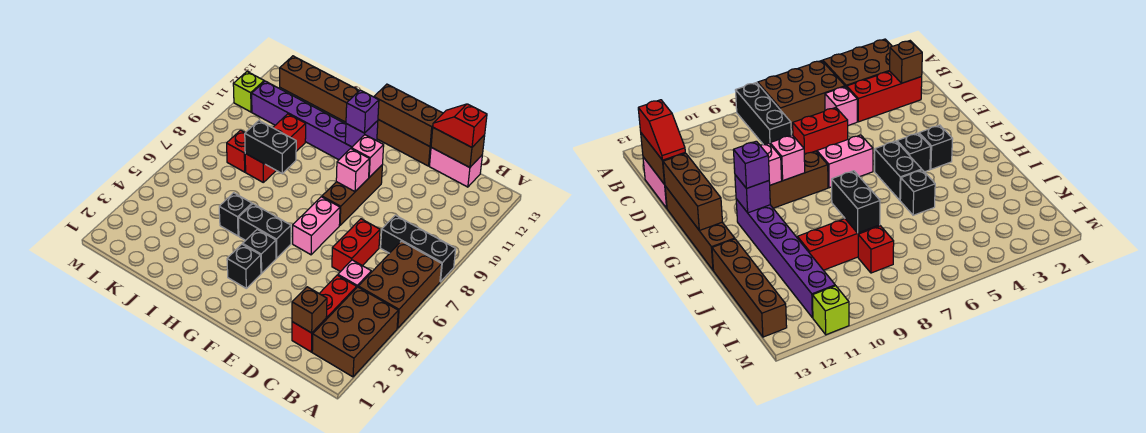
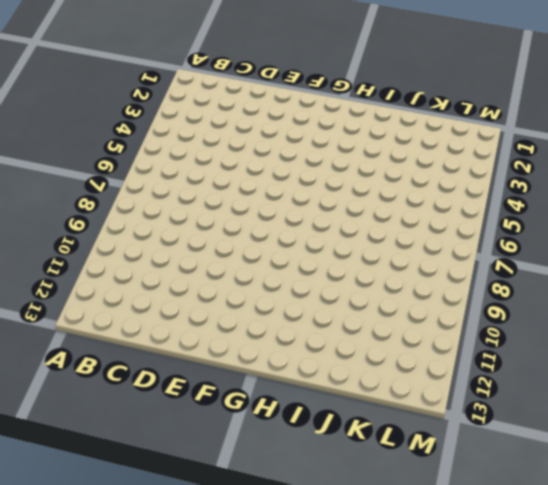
none -> brown brick A2:B4 level 1
none -> brown brick A5:B7 level 1
none -> black brick A8:C8 level 1

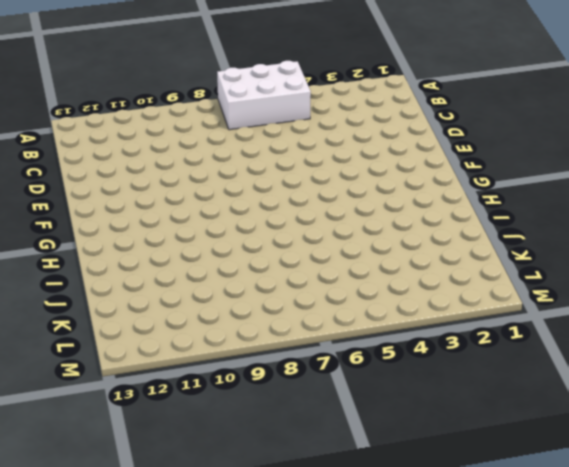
white brick A5:B7 level 1 -> brown brick A5:B7 level 1
none -> brown brick A2:B4 level 1
none -> black brick A8:C8 level 1
none -> red brick C2:C4 level 1

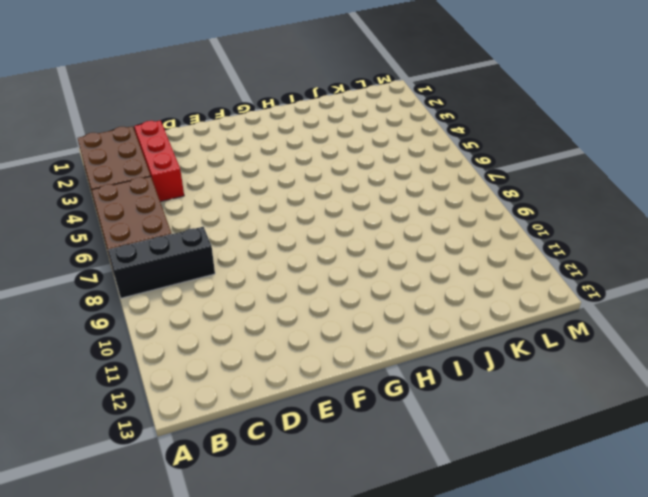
none -> pink brick C5 level 1
none -> pink brick C13:D13 level 1
none -> red brick D6:D7 level 1

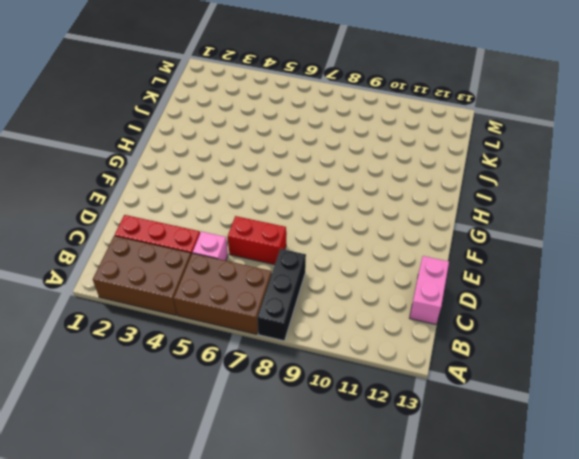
none -> brown brick E13:H13 level 1
none -> pink brick F6:F7 level 1
none -> brown brick F8:F10 level 1

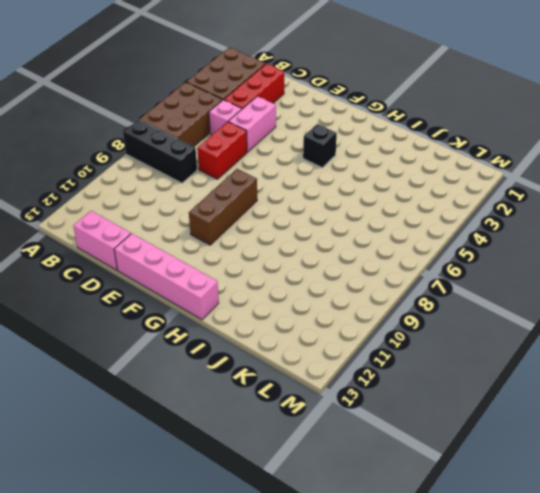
pink brick D4:D5 level 1 -> pink brick F6:F7 level 1
pink brick E13:H13 level 1 -> brown brick E13:H13 level 1
none -> black brick G3 level 1
none -> black brick G5:H5 level 1
none -> purple brick G11:L11 level 1

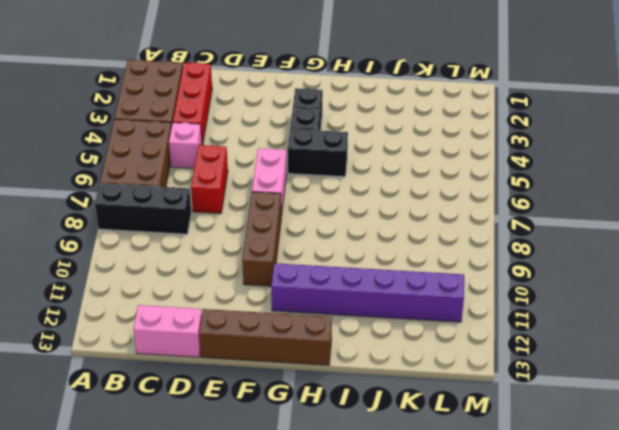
none -> black brick I5 level 1
none -> brown brick I13:L13 level 1
none -> red brick J8:J10 level 1

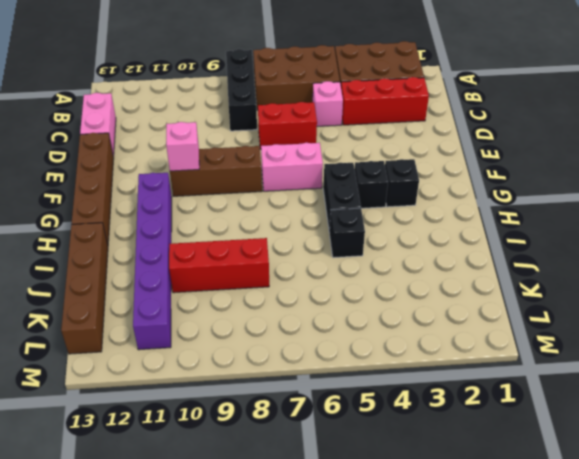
none -> red brick K8 level 1
none -> lime brick M11 level 1
none -> brown brick C2 level 2

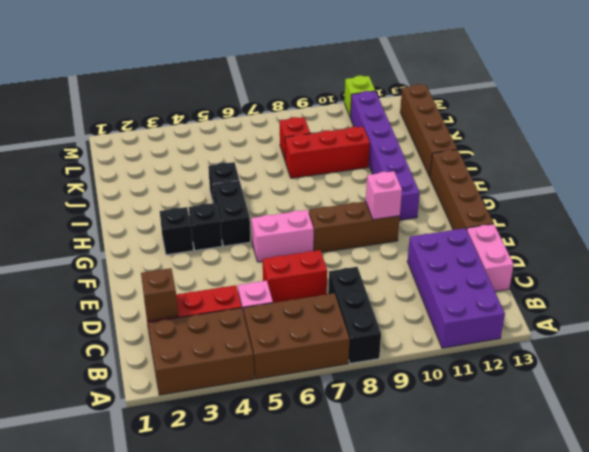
purple brick A11:D12 level 1 -> none
none -> brown brick C13:D13 level 2
none -> brown brick E13:G13 level 2
none -> pink brick F9 level 2

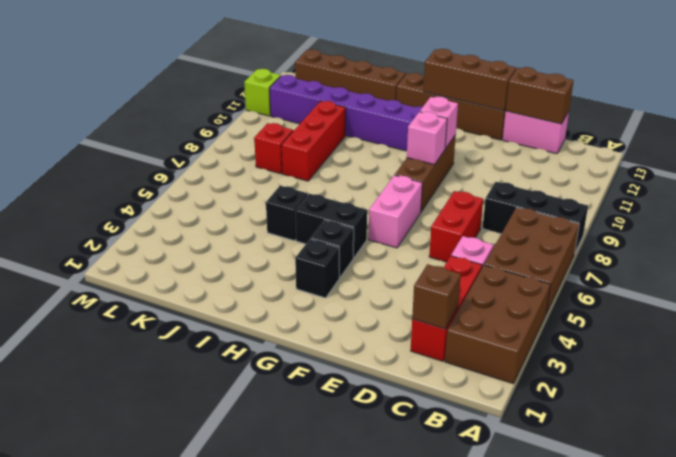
none -> purple brick G11 level 2
none -> black brick I8:J8 level 2
none -> red slope C13:D13 level 3 top C

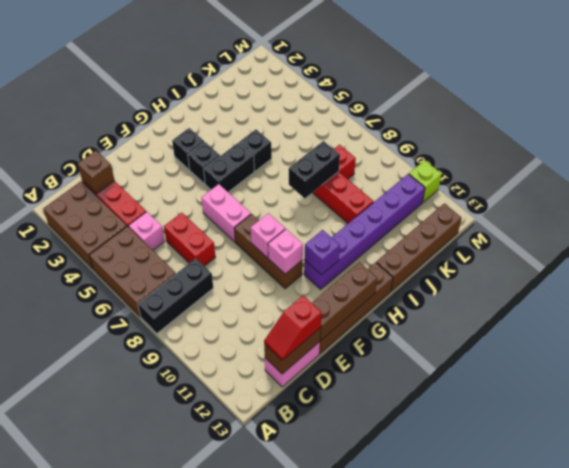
red slope C13:D13 level 3 top D -> red slope C13:D13 level 3 top C
none -> purple brick G11 level 3

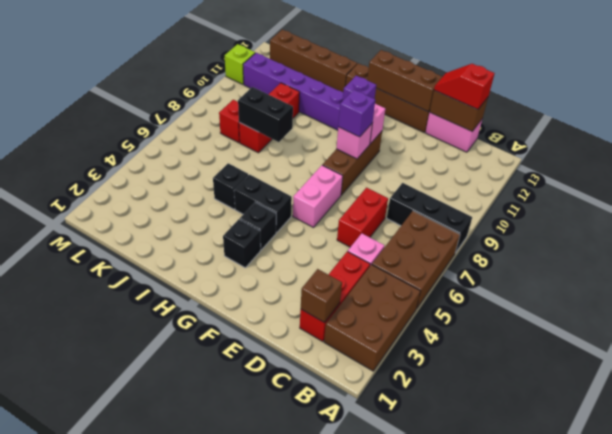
purple brick F9 level 3 -> purple brick G11 level 3

